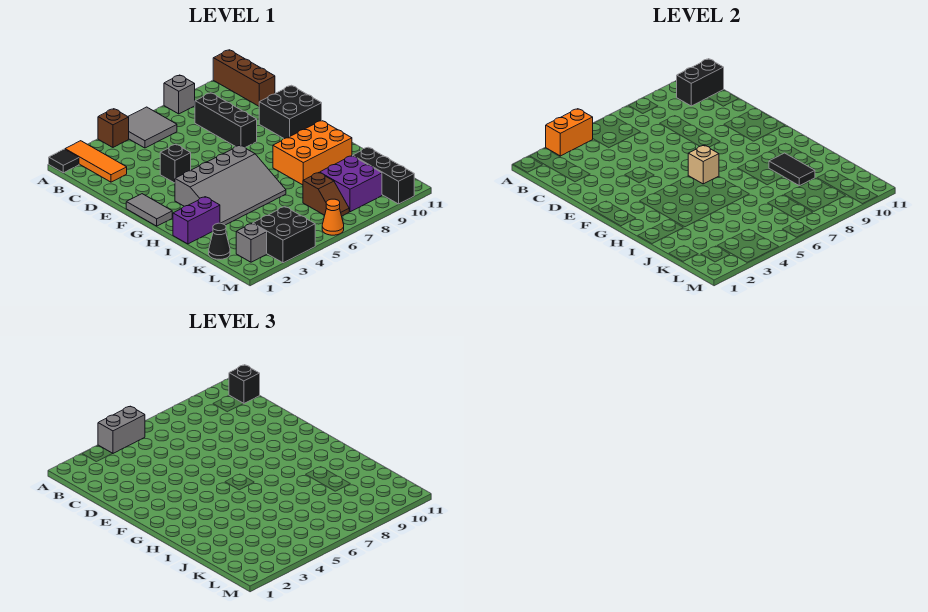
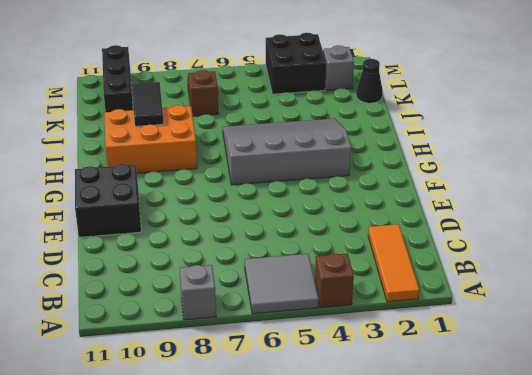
none -> black tile A1 level 1
none -> brown brick A11:C11 level 1
none -> black brick C8:E8 level 1

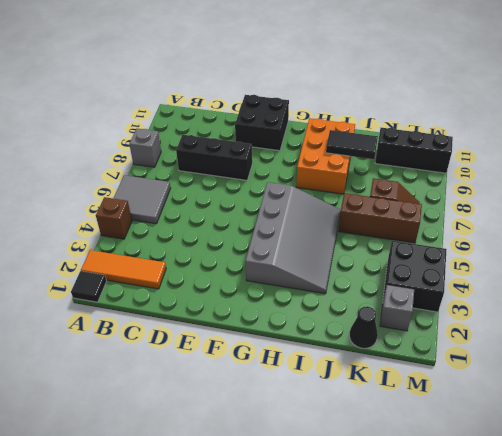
brown brick J6:L6 level 1 -> brown brick A11:C11 level 1
none -> black brick E4 level 1
none -> grey tile F1:G1 level 1
none -> purple brick I1:I2 level 1

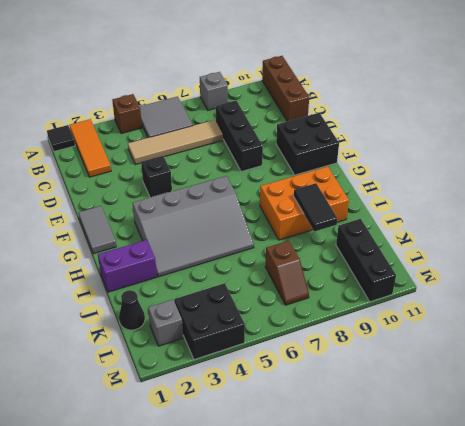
tan tile C4:C7 level 1 -> none
none -> purple brick K8:L9 level 1
none -> orange cone M6 level 1
none -> orange brick A3:A4 level 2

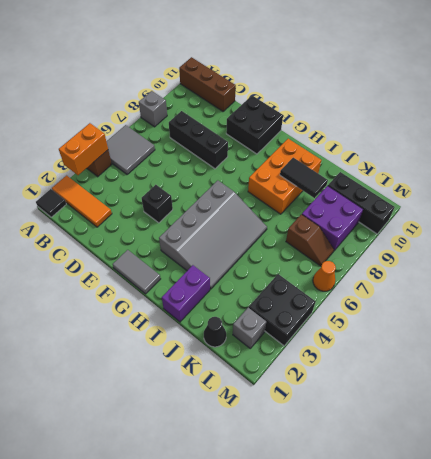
none -> black brick B10:B11 level 2
none -> tan brick G6 level 2
none -> grey brick A4:A5 level 3

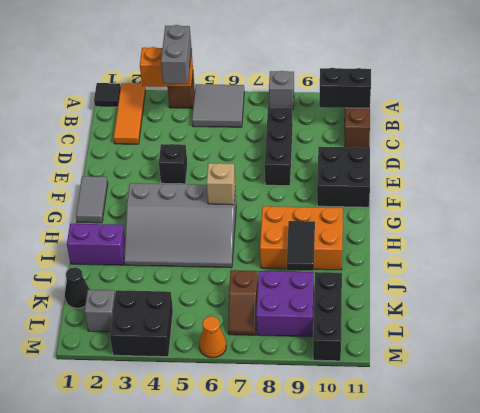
grey brick A4:B4 level 3 -> grey brick A4:A5 level 3
none -> black brick B11 level 3

